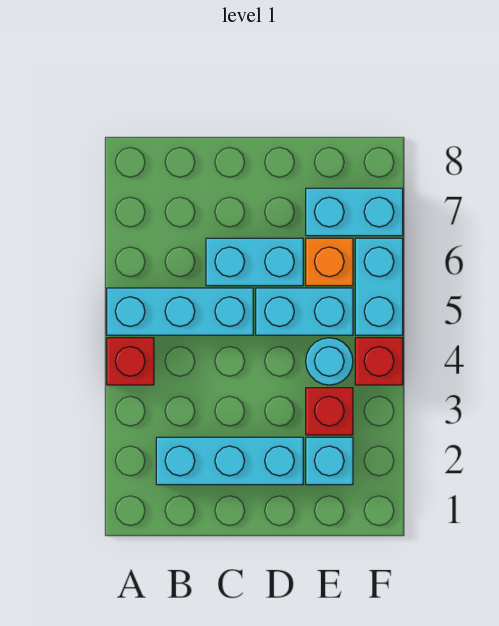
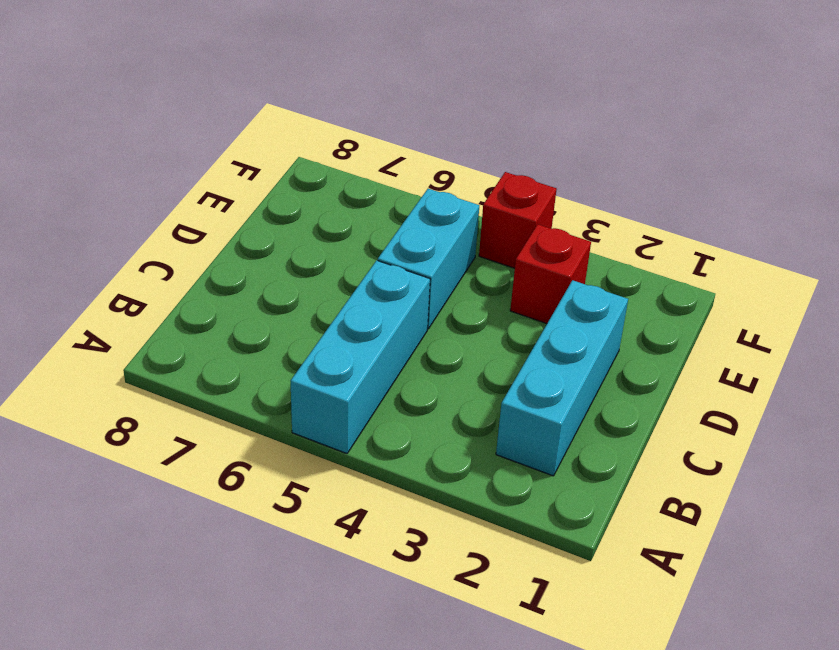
none -> red brick A4 level 1
none -> cyan brick C6:D6 level 1
none -> cyan brick E2 level 1

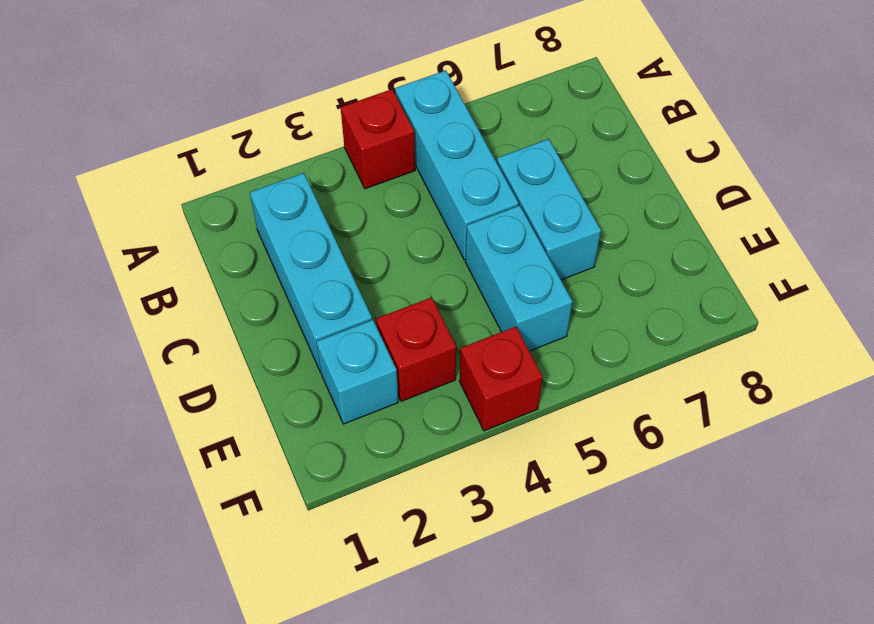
none -> cyan round brick E4 level 1
none -> orange brick E6 level 1
none -> cyan brick E7:F7 level 1

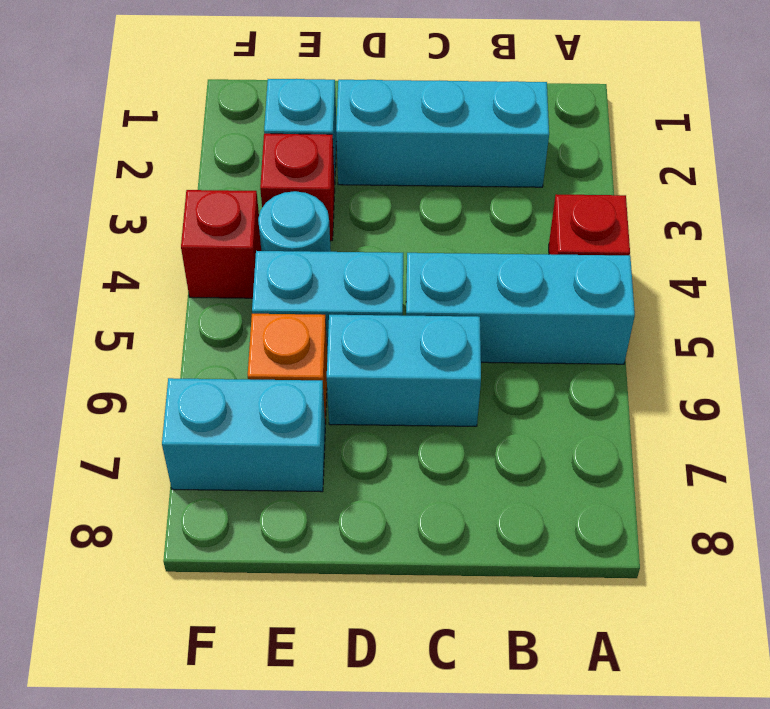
none -> cyan brick F5:F6 level 1

